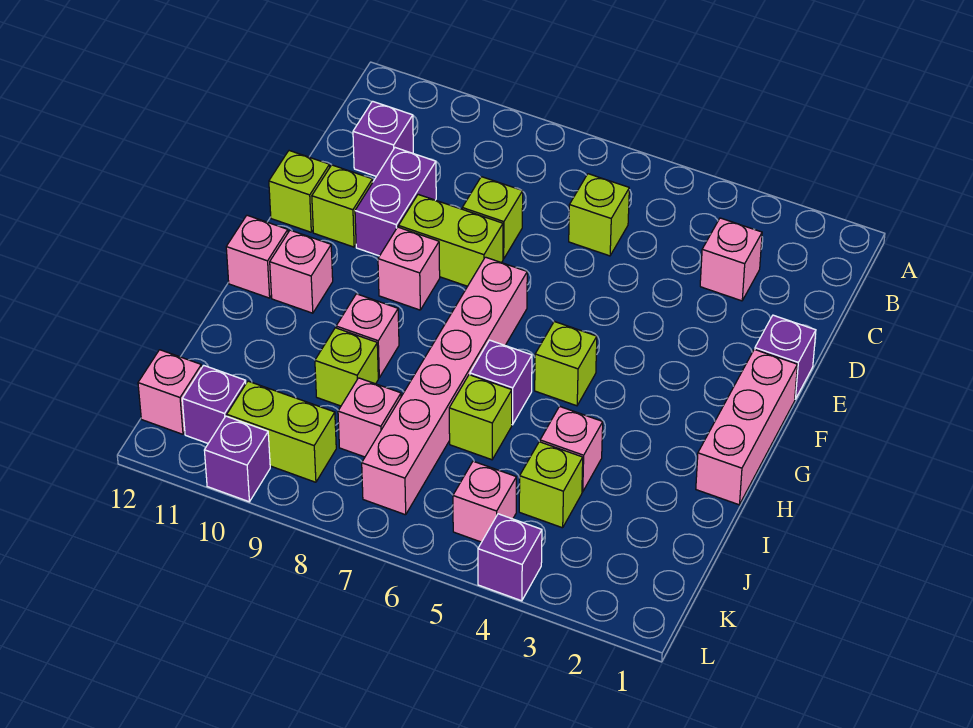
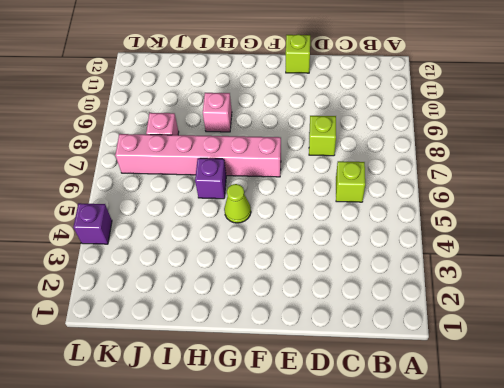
lime cone G5 level 1 -> lime brick G5 level 1
none -> pink brick C3 level 1
none -> purple brick C11 level 1
none -> purple brick D10:E10 level 1

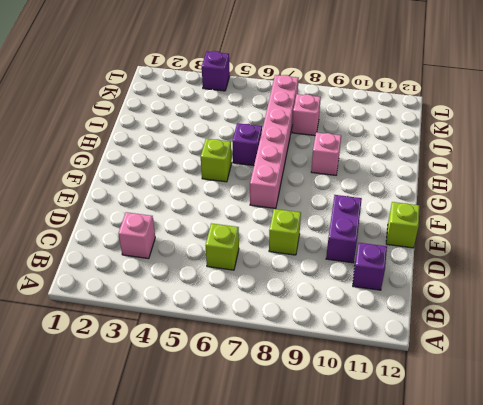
none -> purple brick E1 level 1
none -> lime brick E8:E9 level 1
none -> lime brick E11 level 1

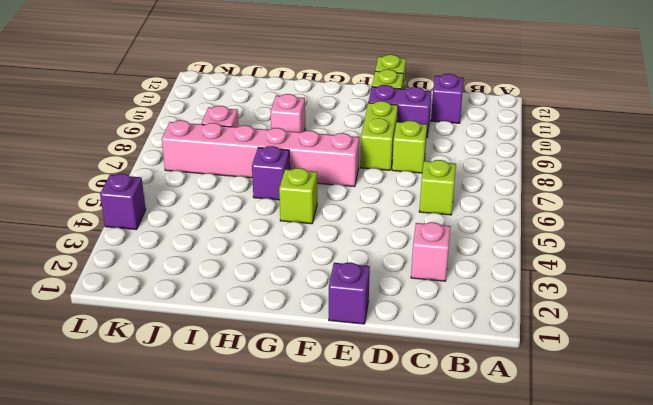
none -> pink brick F1:H1 level 1
none -> pink brick F9 level 1
none -> pink brick G11 level 1

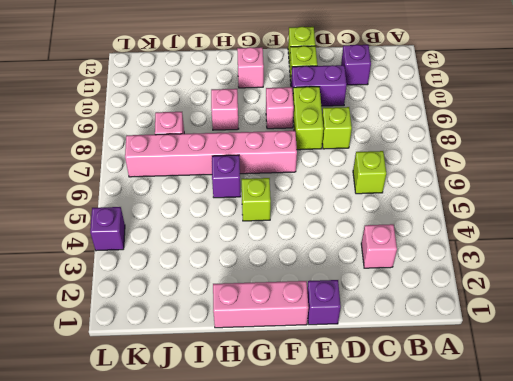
none -> pink brick G12 level 1
none -> pink brick I4 level 1
none -> lime brick I6 level 1

